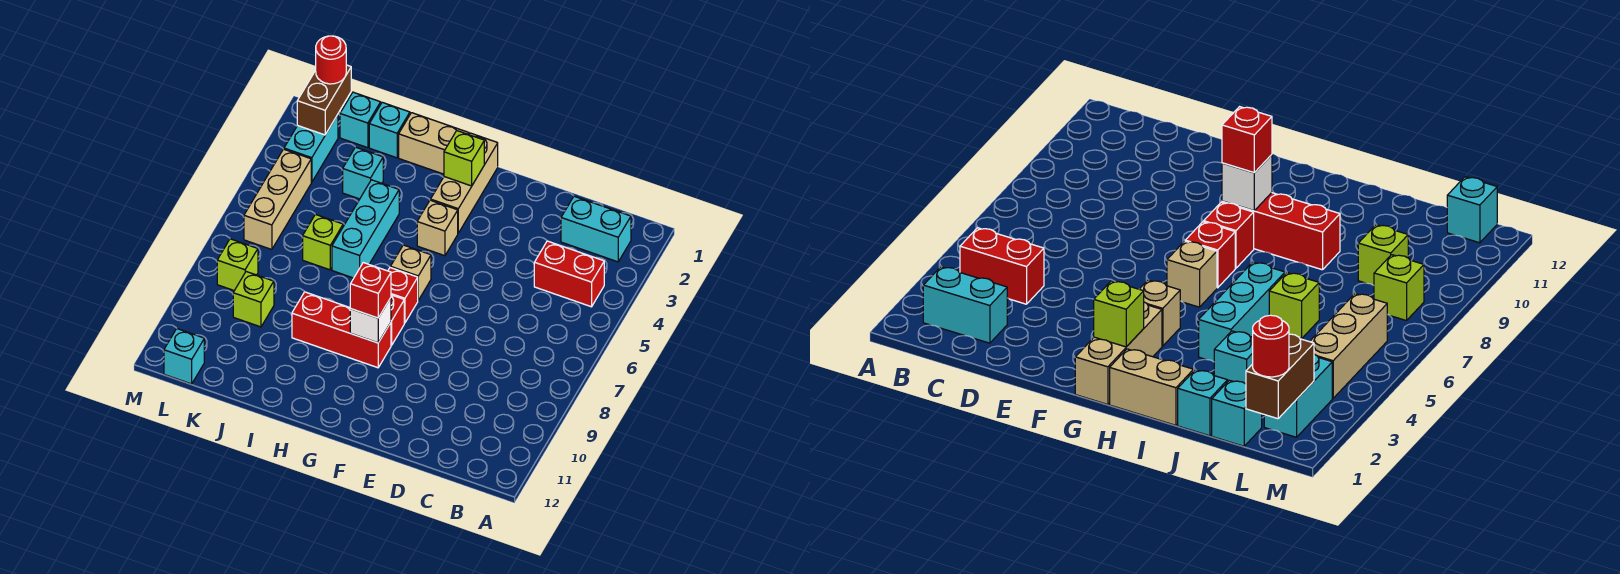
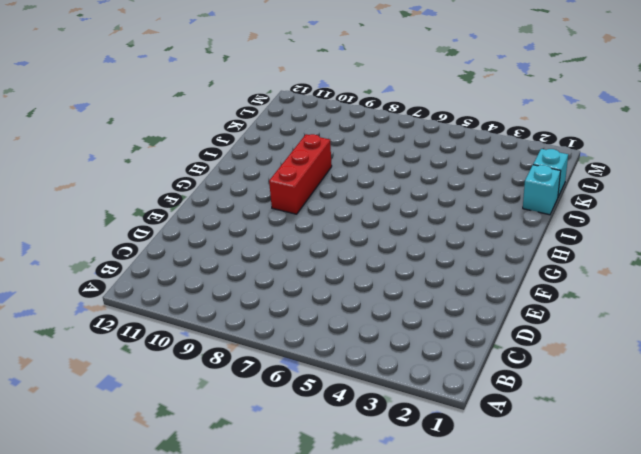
none -> cyan brick B2:C2 level 1
none -> red brick B4:C4 level 1
none -> tan brick G1:G3 level 1

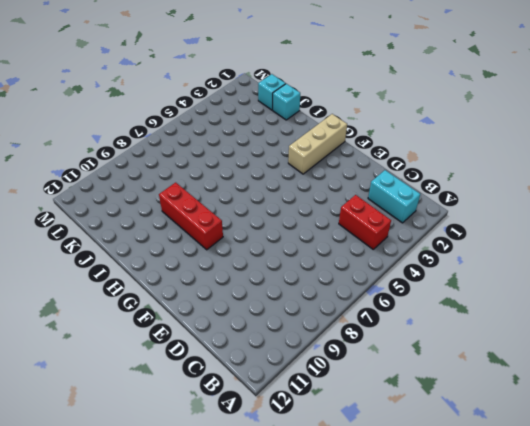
none -> tan brick G4 level 1
none -> tan brick G6 level 1
none -> red brick G7 level 1

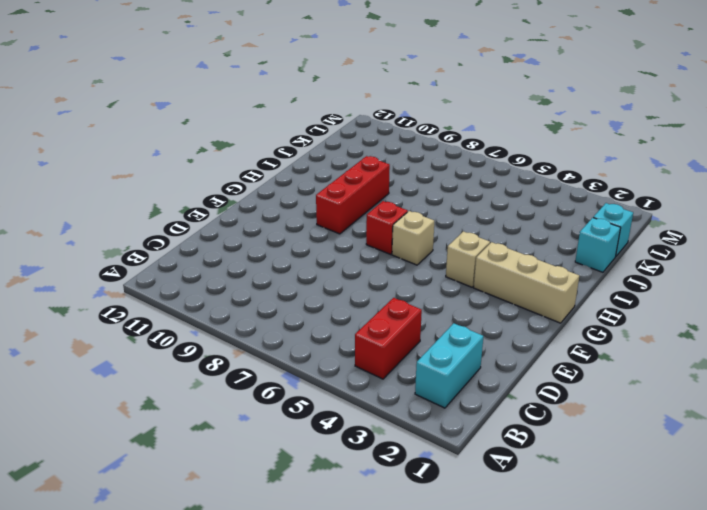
none -> red brick G8 level 1
none -> tan brick H1:I1 level 1
none -> cyan brick I4:I6 level 1

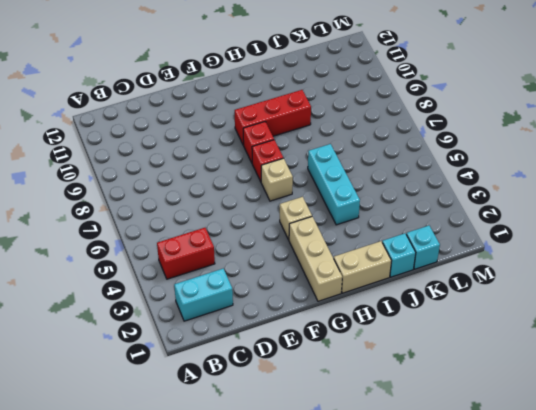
none -> cyan brick J3 level 1
none -> lime brick J6 level 1
none -> lime brick K9 level 1

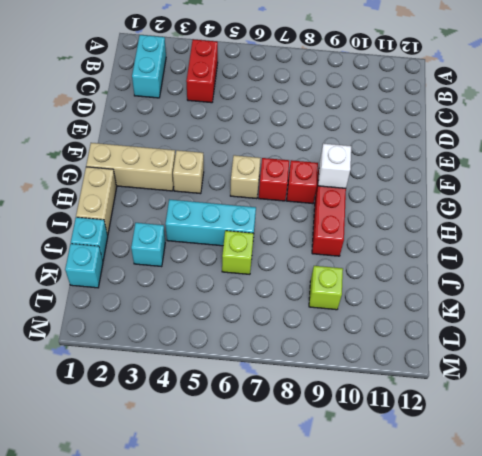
none -> cyan brick L2:L3 level 1
none -> tan brick L4:L6 level 1
none -> lime brick L8 level 1

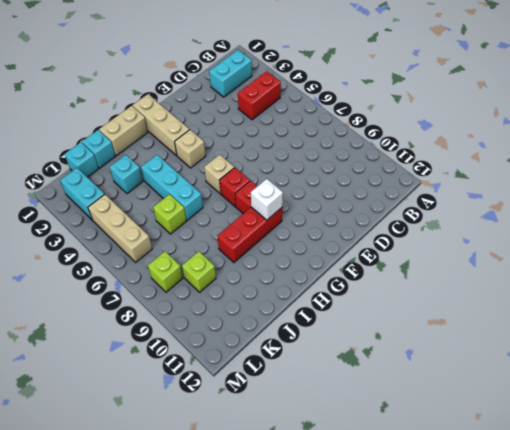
none -> cyan brick L12 level 1
none -> lime brick G2 level 2
none -> brown brick L1:L2 level 2

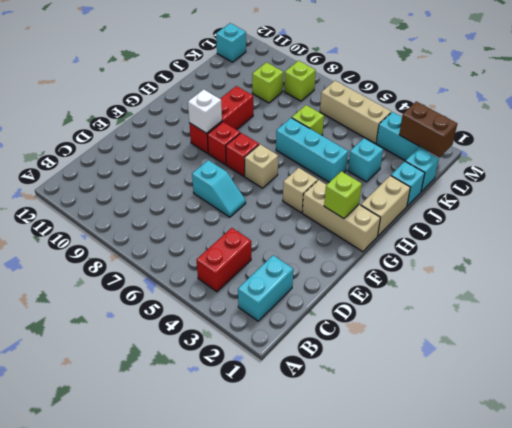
cyan slope E6:E7 level 1 top 7 -> none
none -> red brick G9 level 3
none -> red round brick L1 level 3

